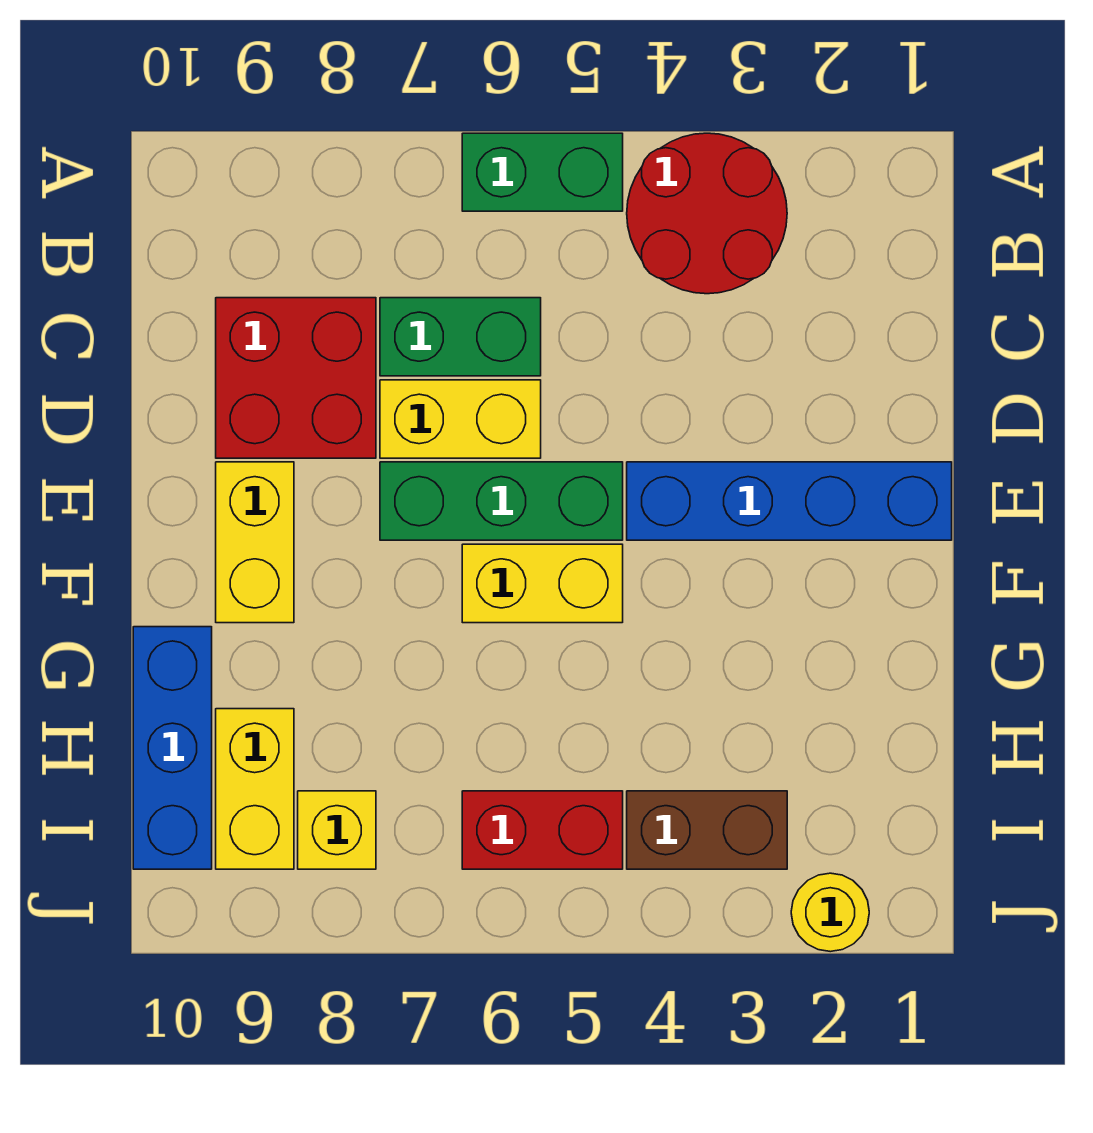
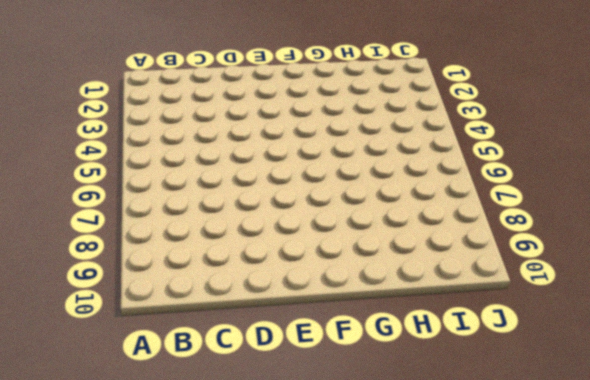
none -> red round brick A3:B4 level 1
none -> green brick A5:A6 level 1
none -> green brick C6:C7 level 1

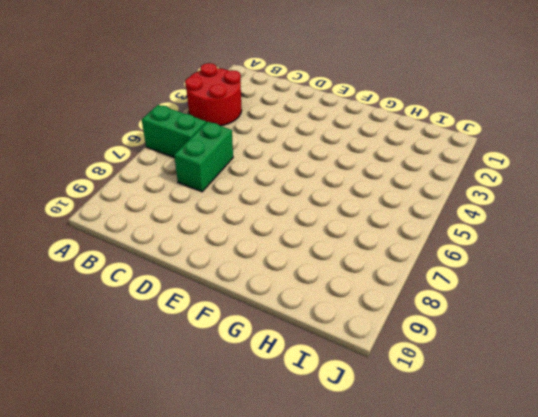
green brick A6:B6 level 1 -> green brick A5:A6 level 1
none -> red brick C8:D9 level 1
none -> yellow brick D6:D7 level 1
none -> blue brick E1:E4 level 1

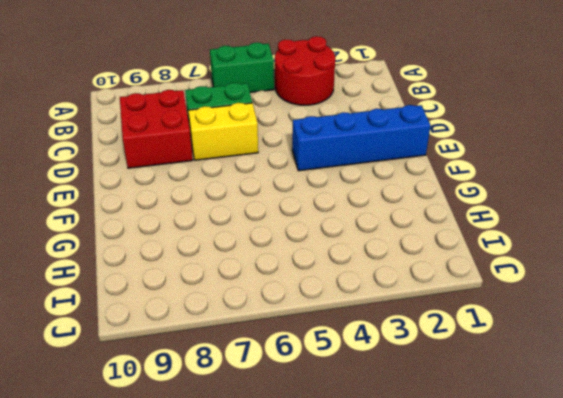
none -> green brick E5:E7 level 1
none -> yellow brick E9:F9 level 1
none -> yellow brick F5:F6 level 1

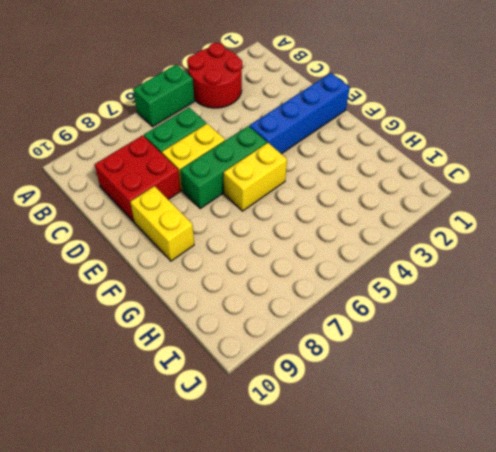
none -> blue brick G10:I10 level 1
none -> yellow brick H9:I9 level 1
none -> brown brick I3:I4 level 1

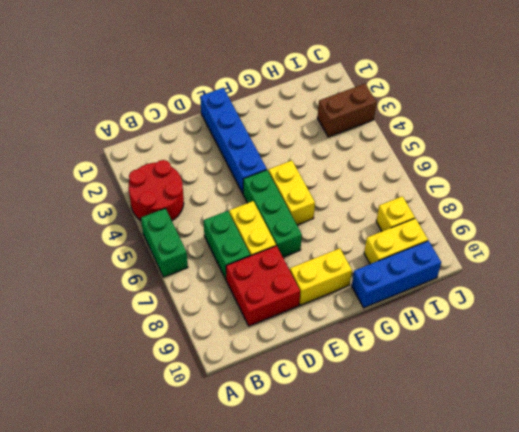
brown brick I3:J3 level 1 -> brown brick I3:I4 level 1
none -> red brick I5:I6 level 1
none -> yellow round brick J2 level 1

